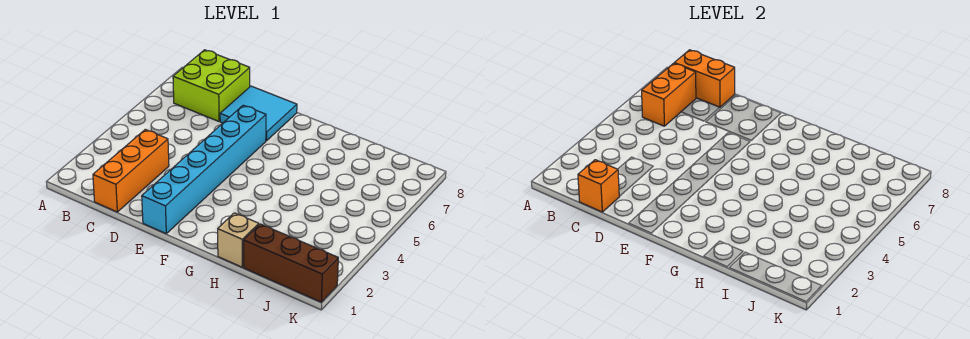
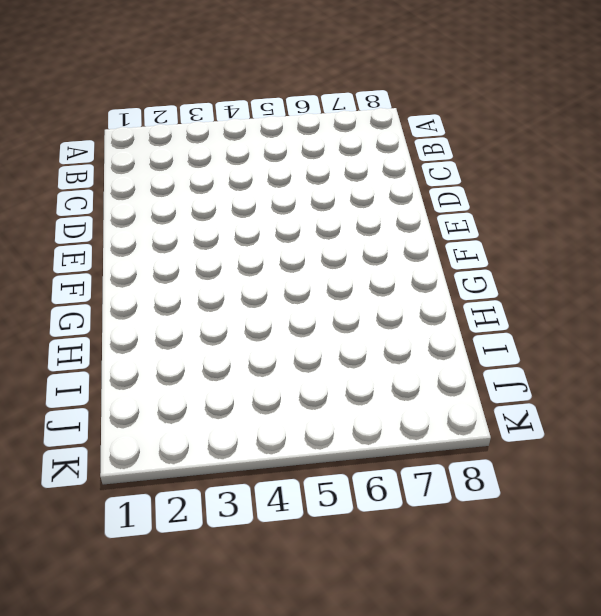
none -> lime brick B7:C8 level 1
none -> orange brick C1:C3 level 1

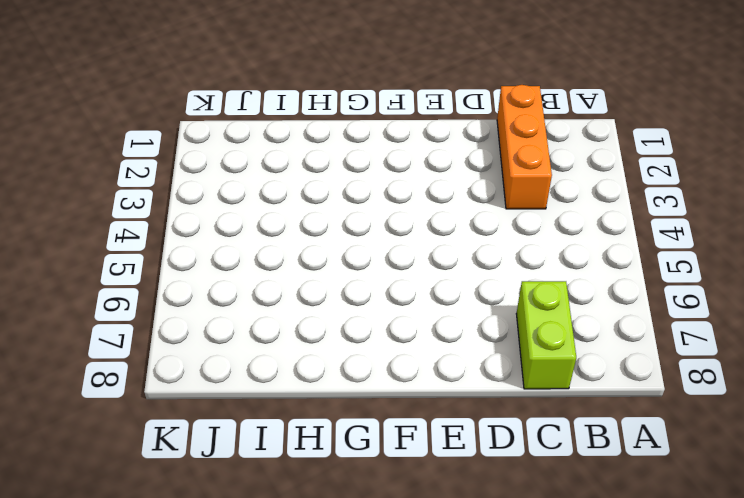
lime brick C7:C8 level 1 -> lime brick B7:C8 level 1
none -> cyan tile D7:E8 level 1
none -> cyan brick E1:E6 level 1

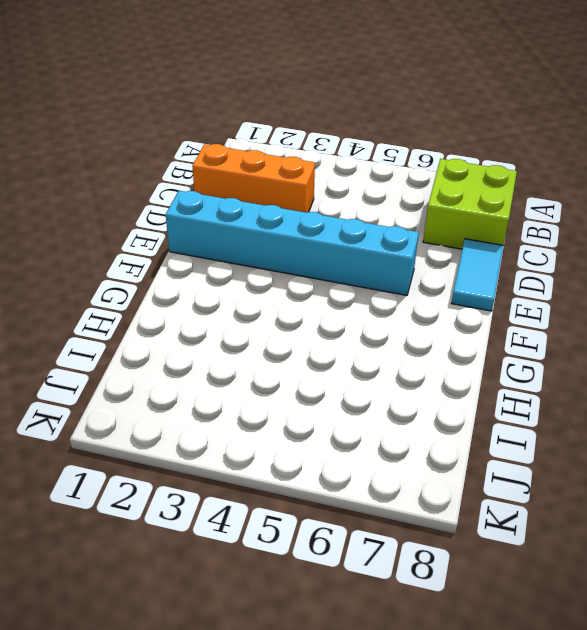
cyan tile D8:E8 level 1 -> cyan tile D7:E8 level 1
none -> tan brick H1 level 1
none -> brown brick I1:K1 level 1

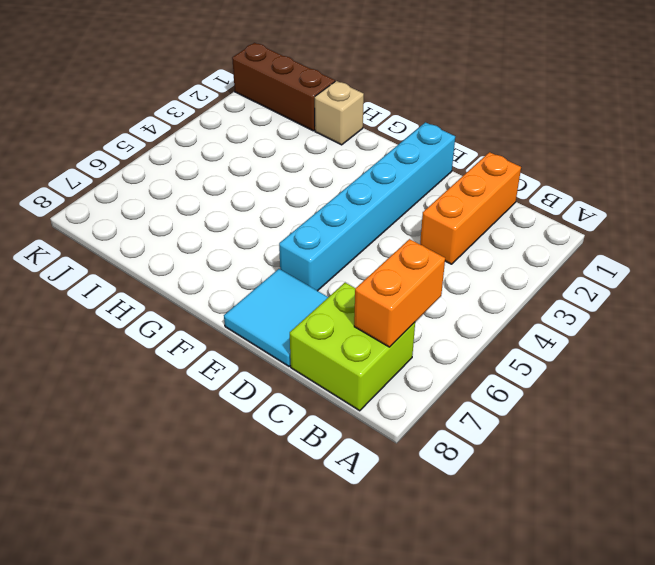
none -> orange brick B8:C8 level 2
none -> orange brick C1 level 2

